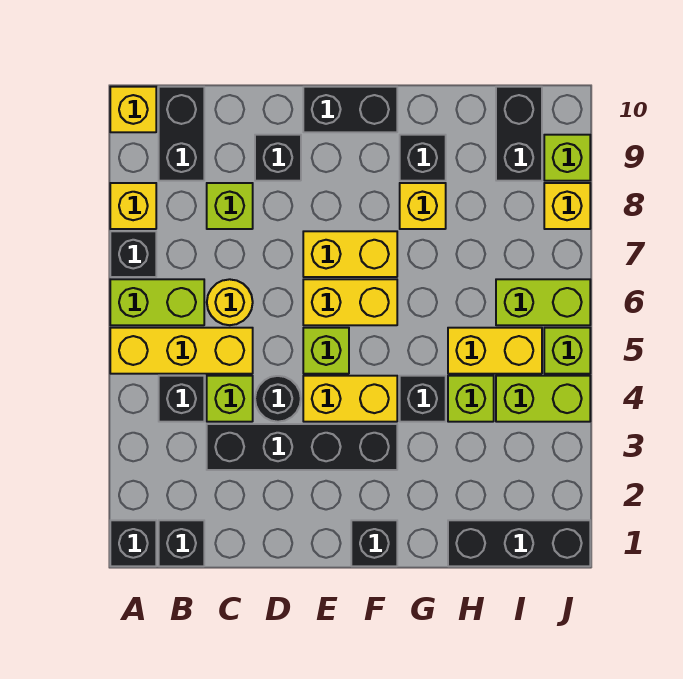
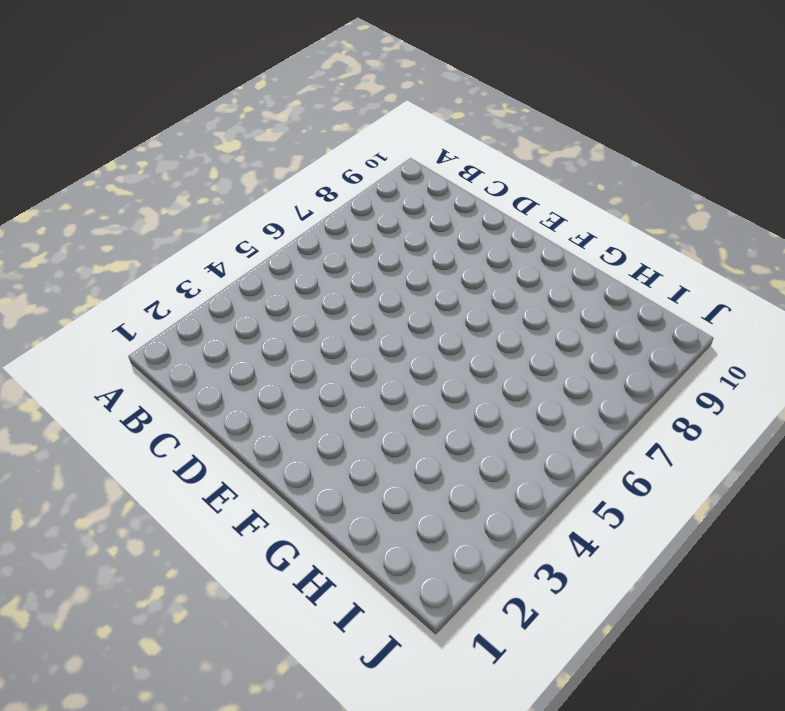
none -> black brick A1 level 1
none -> yellow brick A5:C5 level 1
none -> lime brick A6:B6 level 1
none -> black brick A7 level 1

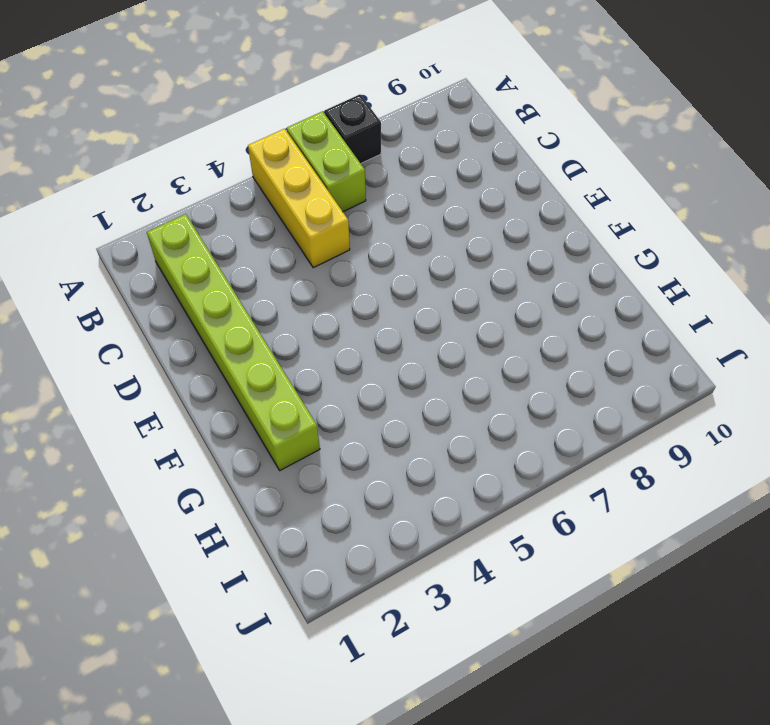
lime brick B2:G2 level 1 -> none
none -> black brick A1 level 1
none -> yellow brick A8 level 1
none -> yellow brick A10 level 1
none -> black brick B1 level 1

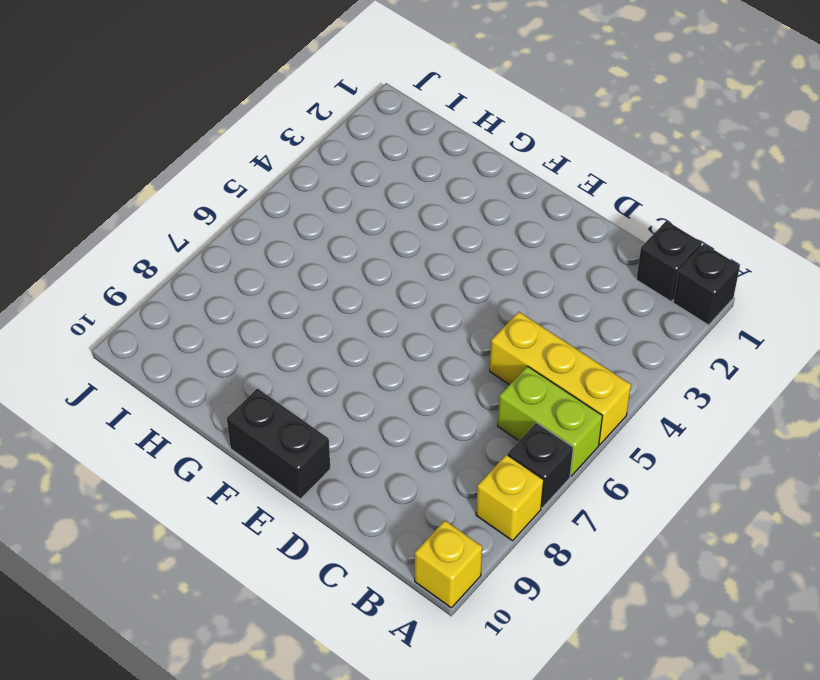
none -> black brick B4 level 1
none -> black brick B9:B10 level 1
none -> black brick C3:F3 level 1
none -> lime brick C4 level 1

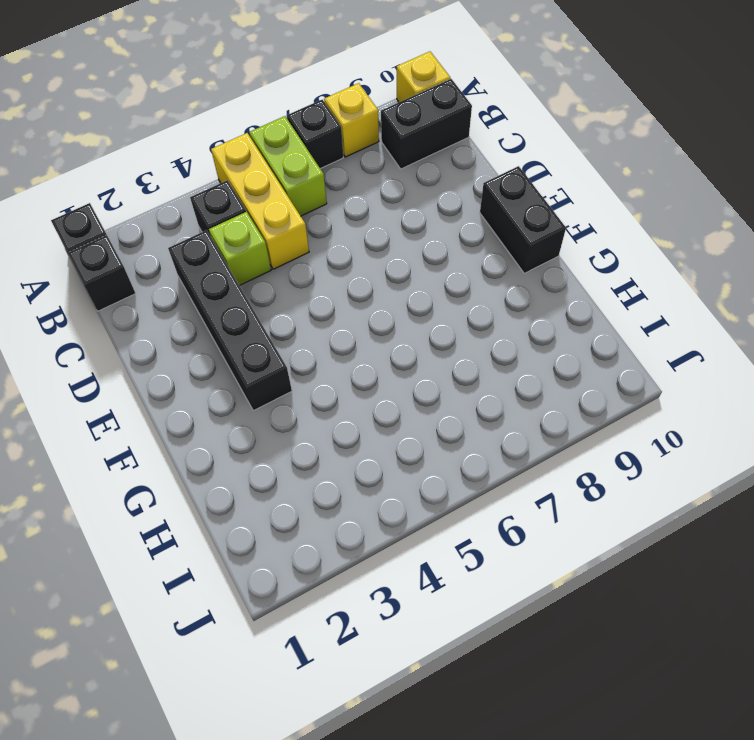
none -> yellow round brick C6 level 1
none -> lime brick C8 level 1
none -> black round brick D4 level 1
none -> black brick D9 level 1

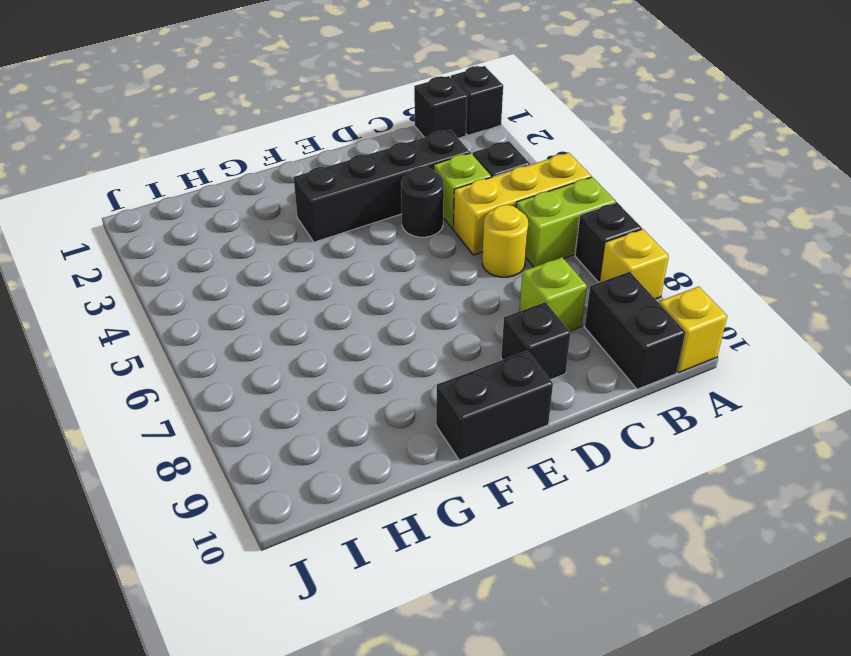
none -> yellow brick E4:F4 level 1
none -> lime brick E5 level 1
none -> yellow brick E6:F6 level 1
none -> yellow brick E7:F7 level 1

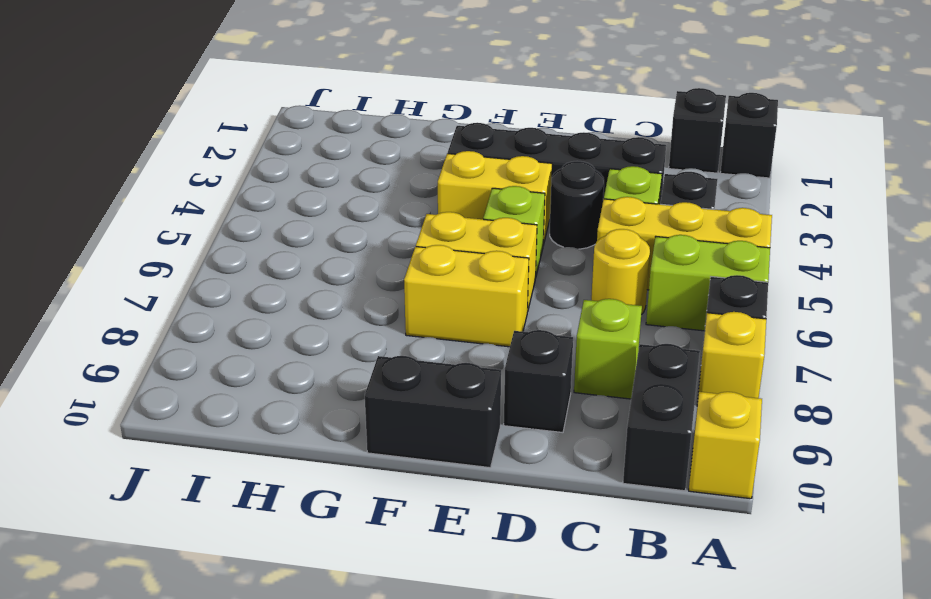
none -> black brick F1 level 1
none -> black brick G4 level 1
none -> yellow brick G8 level 1
none -> black brick G9 level 1

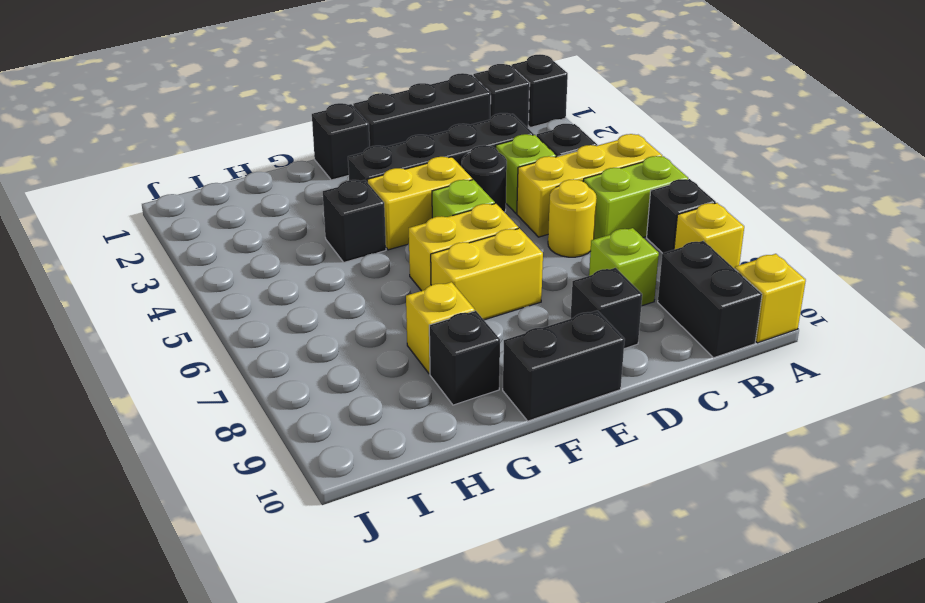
black brick C1:E1 level 1 -> black brick H1:J1 level 1
none -> lime brick H4 level 1
none -> yellow brick H5:I5 level 1
none -> lime brick I4:J4 level 1
none -> lime brick I6:J6 level 1

